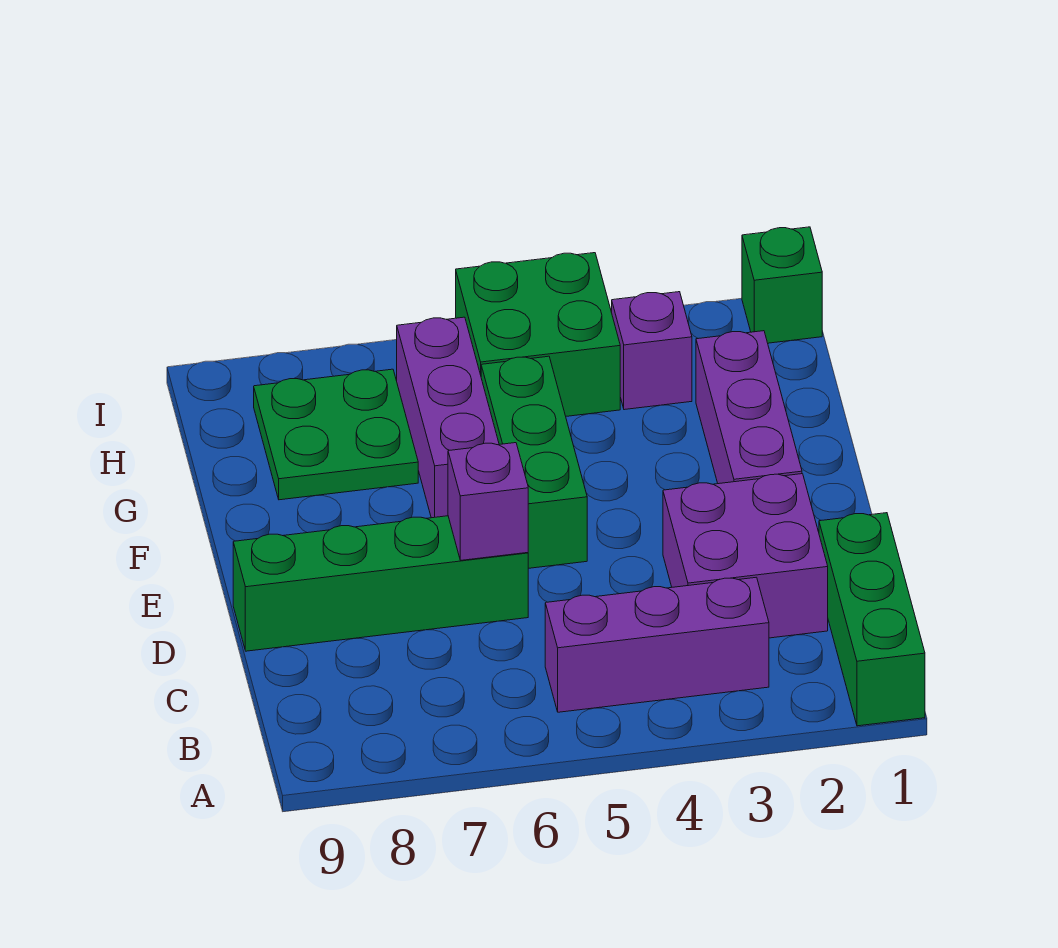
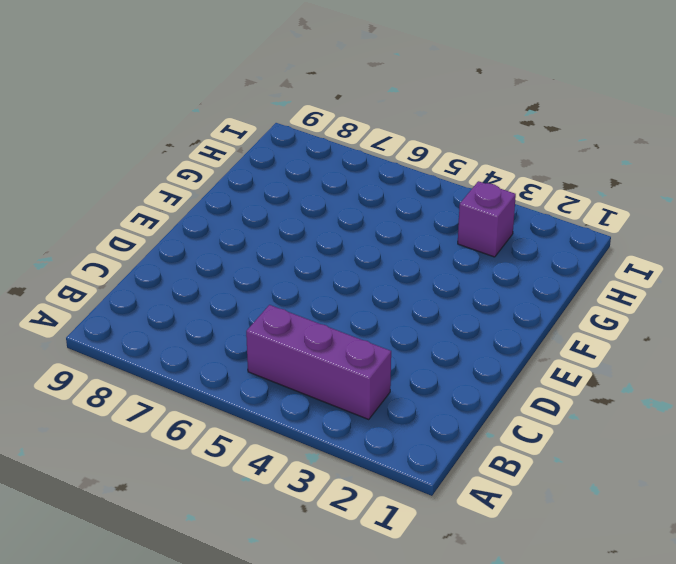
none -> green brick A1:C1 level 1
none -> purple brick C2:D3 level 1
none -> green brick D6:D9 level 1

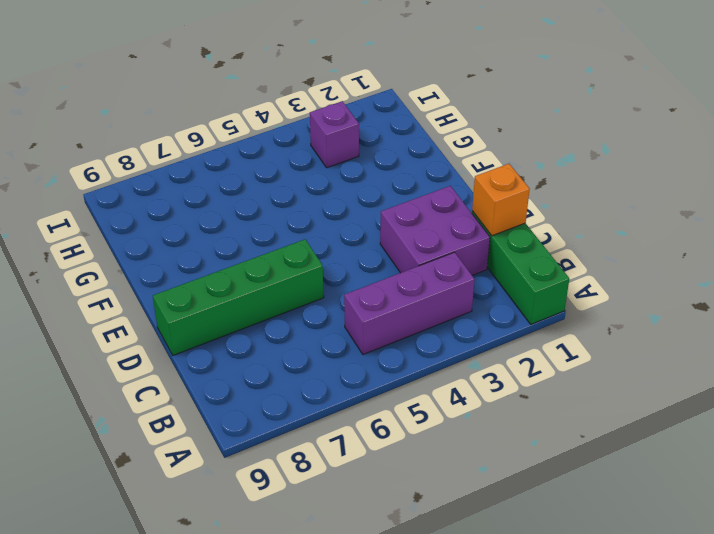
orange brick C1 level 2 -> none
none -> purple brick E2:G2 level 1
none -> green brick E5:G5 level 1
none -> purple brick F6:H6 level 1

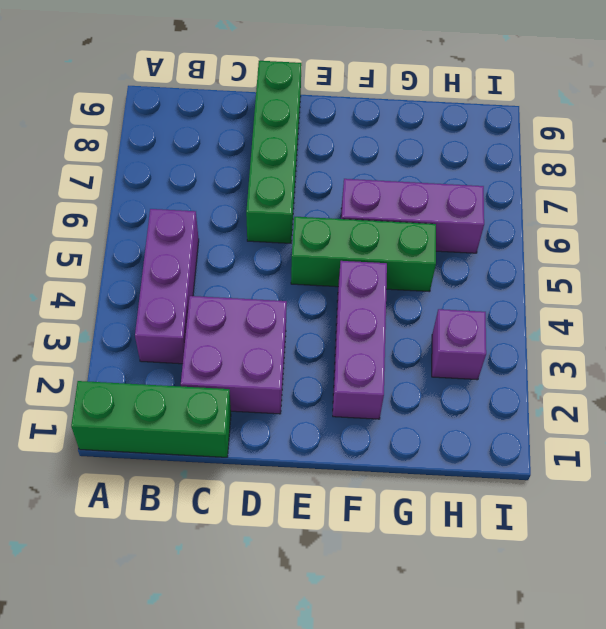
purple brick F2:F4 level 1 -> purple brick E2:G2 level 1
none -> green plate G7:H8 level 1
none -> green brick H4:I5 level 1
none -> green brick I1 level 1

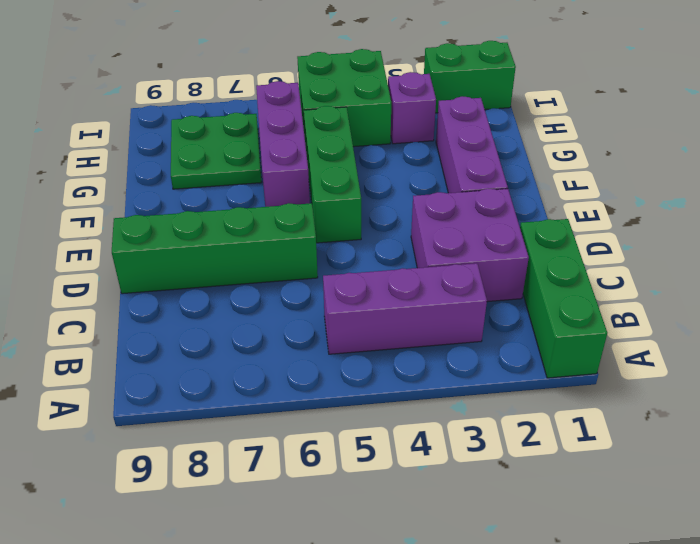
green brick I1:I2 level 1 -> green brick I1 level 1
none -> purple brick D6 level 2

